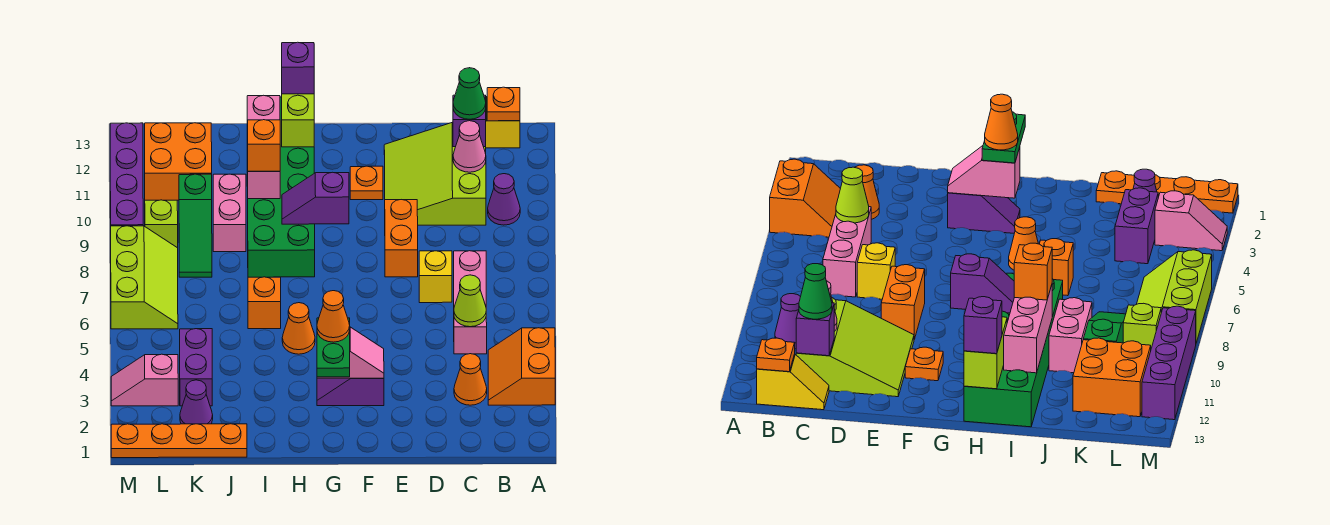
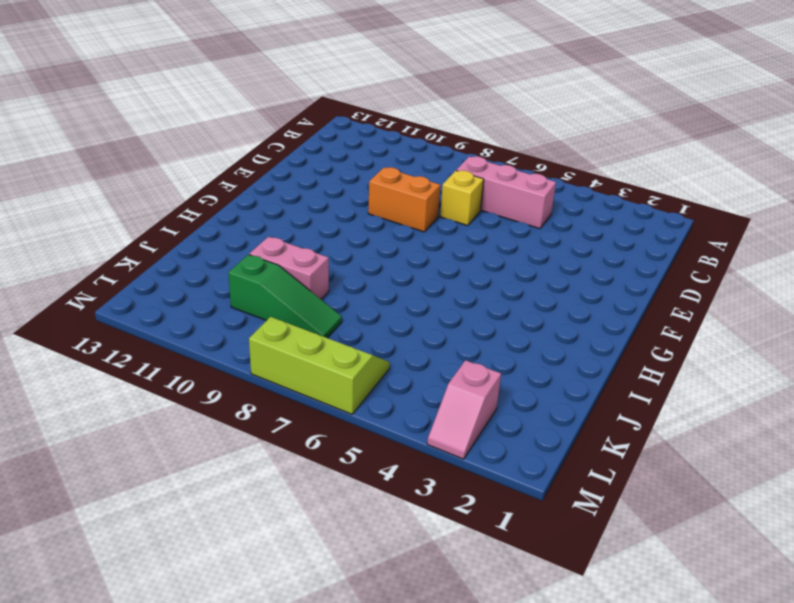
none -> orange slope A3:B4 level 1 top A
none -> purple cone B10 level 1
none -> yellow slope B13:C13 level 1 top B
none -> orange cone C3 level 1

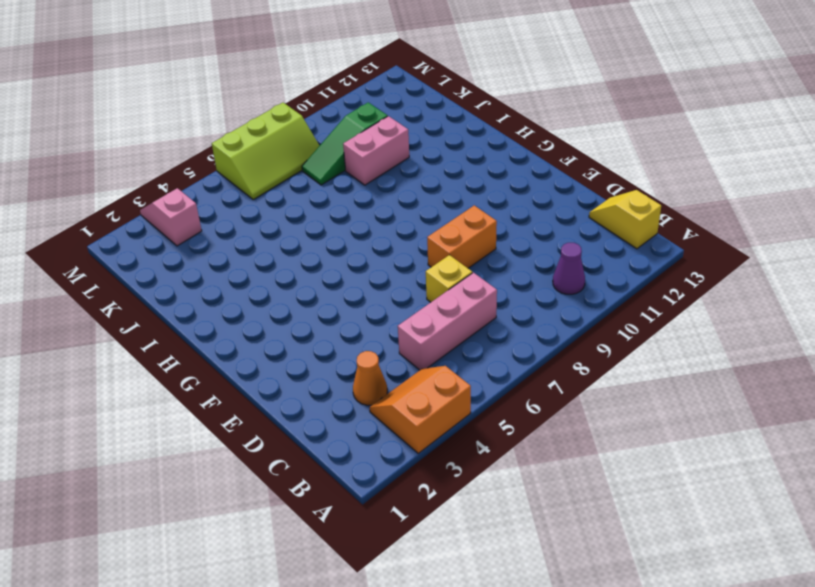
none -> lime slope C10:E12 level 1 top C
none -> purple slope F3:G3 level 1 top F
none -> orange plate F11 level 1
none -> orange cone H5 level 1

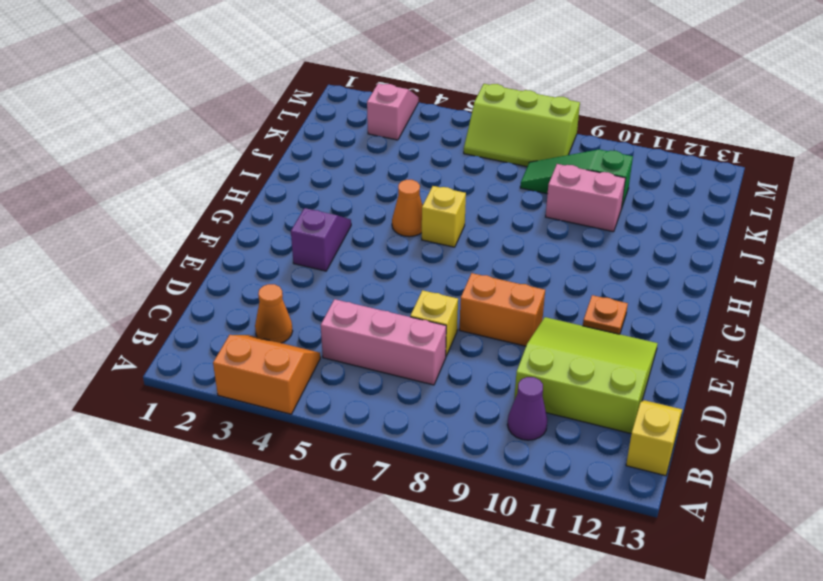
yellow brick H6 level 1 -> none
none -> green brick H8:I13 level 1
none -> orange brick I6 level 1
none -> orange plate J1:M1 level 1
none -> purple cone K2 level 1

